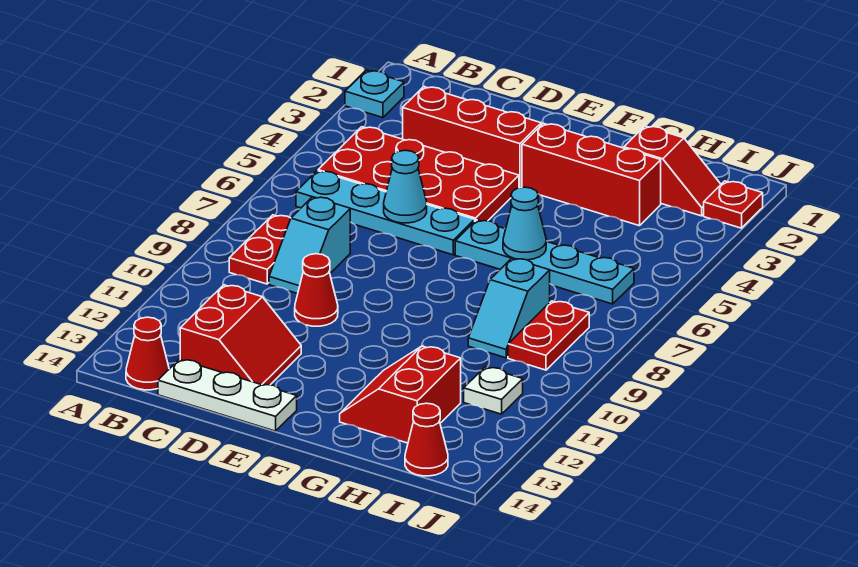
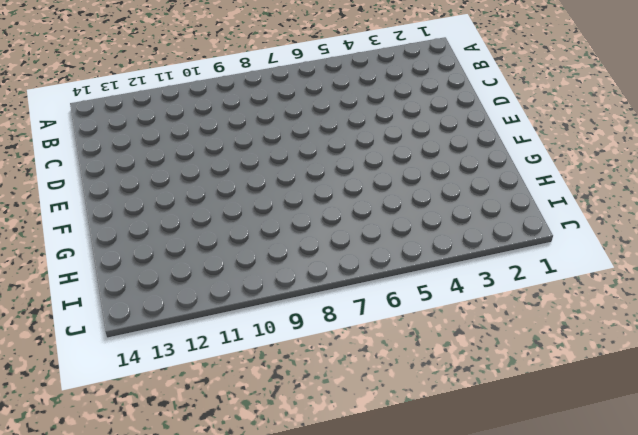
none -> cyan plate A2 level 1
none -> red plate B4:E5 level 1
none -> cyan plate B6:E6 level 1

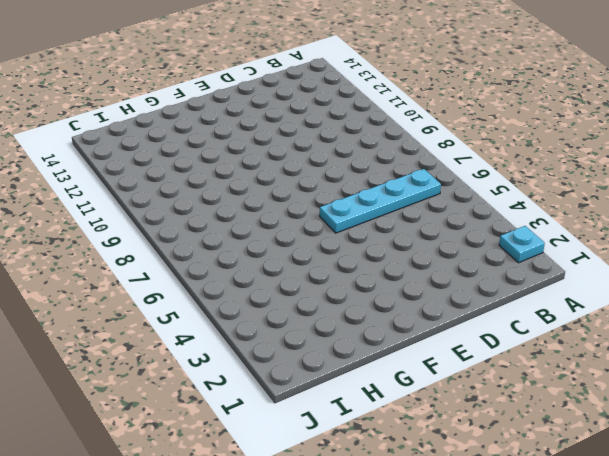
none -> red plate B4:E5 level 1
none -> red plate B8:B9 level 1
none -> red cone B14 level 1

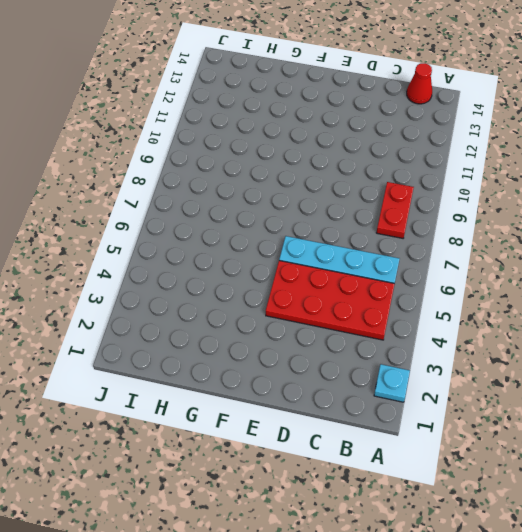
none -> red brick C3:E3 level 1
none -> cyan slope C8:C9 level 1 top 8
none -> red slope C12:D13 level 1 top C

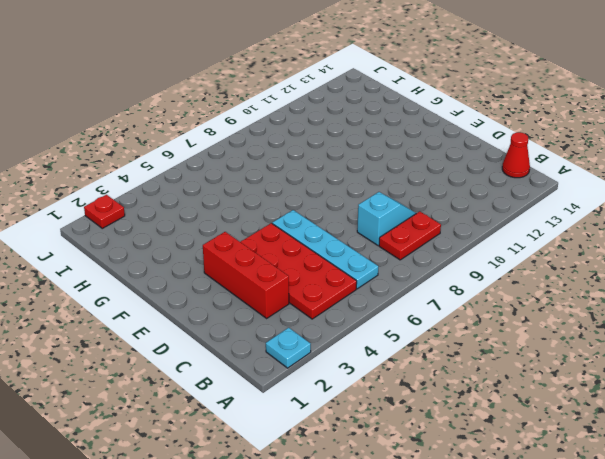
none -> red slope C12:D13 level 1 top C
none -> white plate C14:E14 level 1
none -> red cone D10 level 1

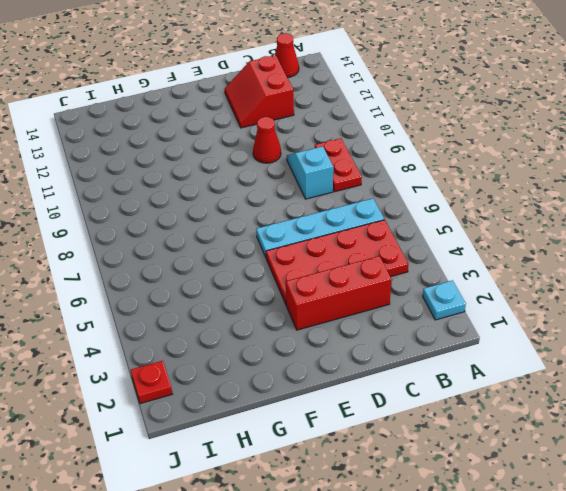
none -> white plate C14:E14 level 1
none -> red brick F3:H3 level 1
none -> cyan plate F6:I6 level 1

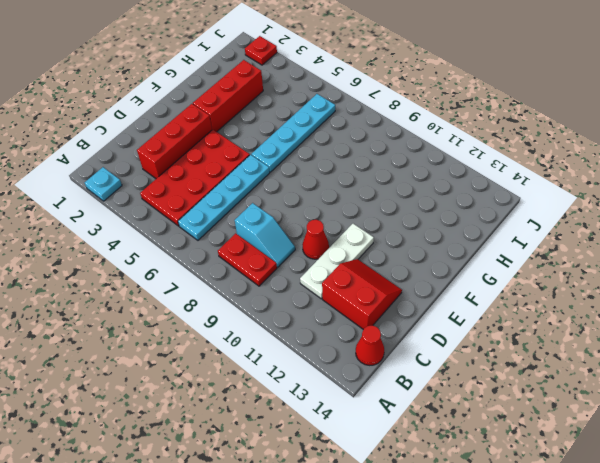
white plate C11:E11 level 1 -> white plate C14:E14 level 1
none -> red slope G12:H13 level 1 top H
none -> red slope H2:I2 level 1 top H
none -> cyan slope H8:H9 level 1 top 8

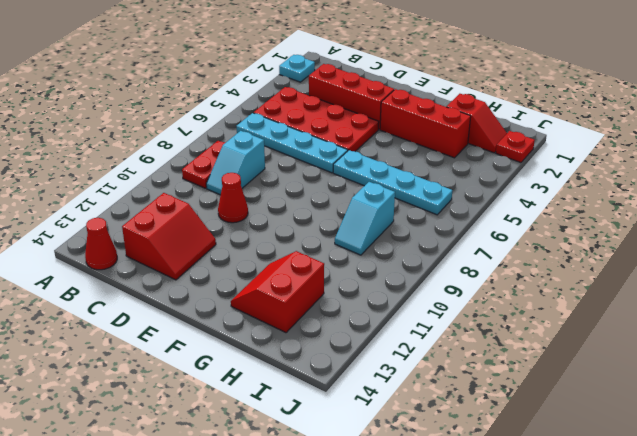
none -> white plate C14:E14 level 1
none -> red plate I8:I9 level 1
none -> white plate I11 level 1

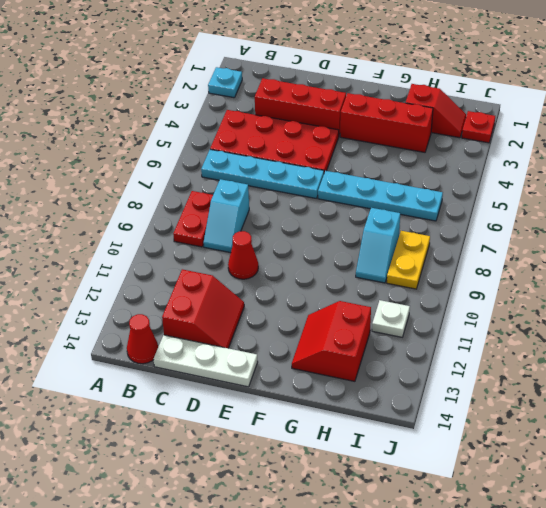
yellow plate I8:I9 level 1 -> red plate I8:I9 level 1
none -> red cone I14 level 1
none -> cyan cone D6 level 2
none -> cyan cone G6 level 2

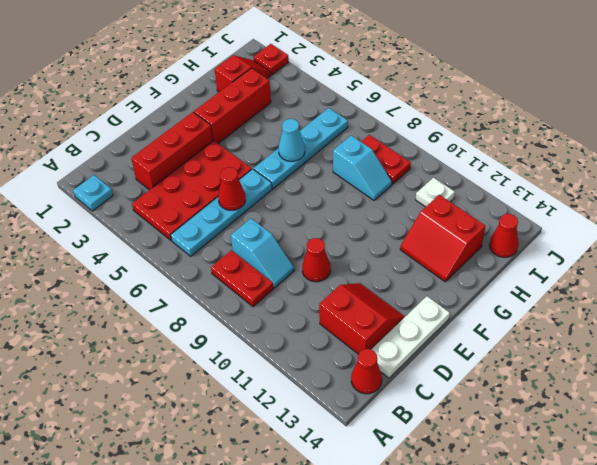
red cone D6 level 2 -> cyan cone D6 level 2

